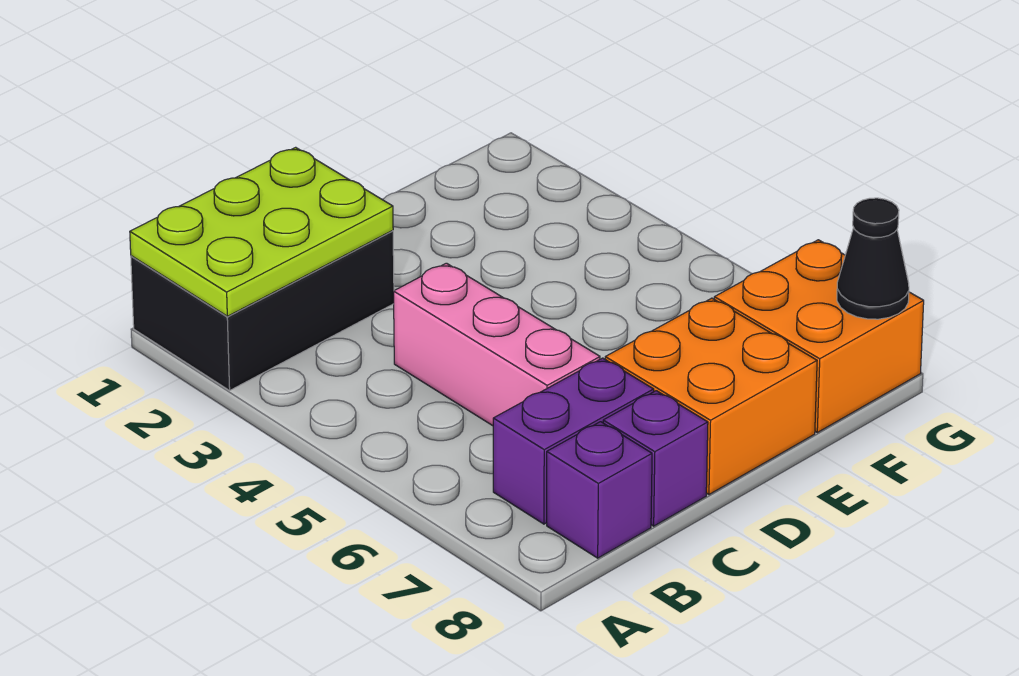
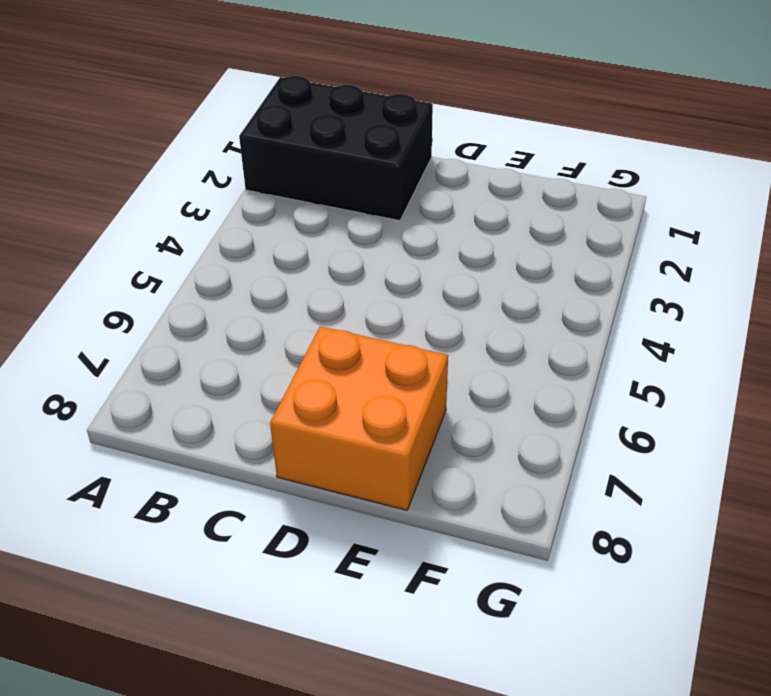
none -> purple brick B7:C7 level 1
none -> purple brick B8 level 1

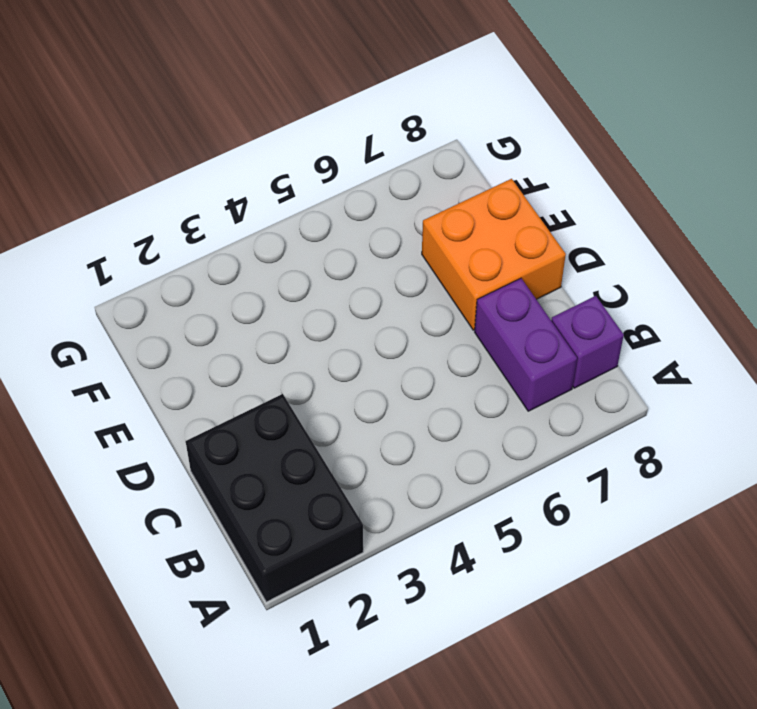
none -> pink brick C4:C6 level 1
none -> purple brick C8 level 1

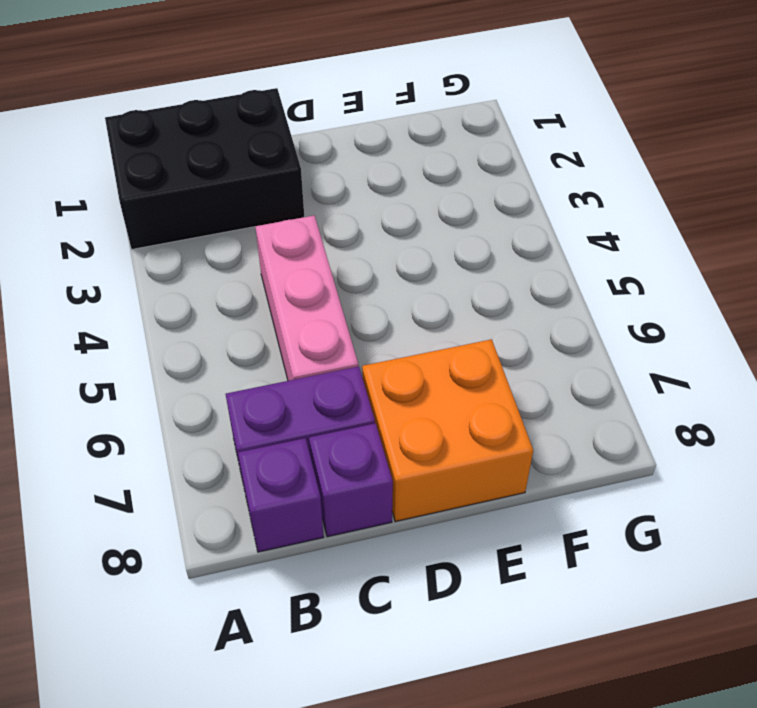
none -> orange brick F7:G8 level 1
none -> lime plate A1:C2 level 2

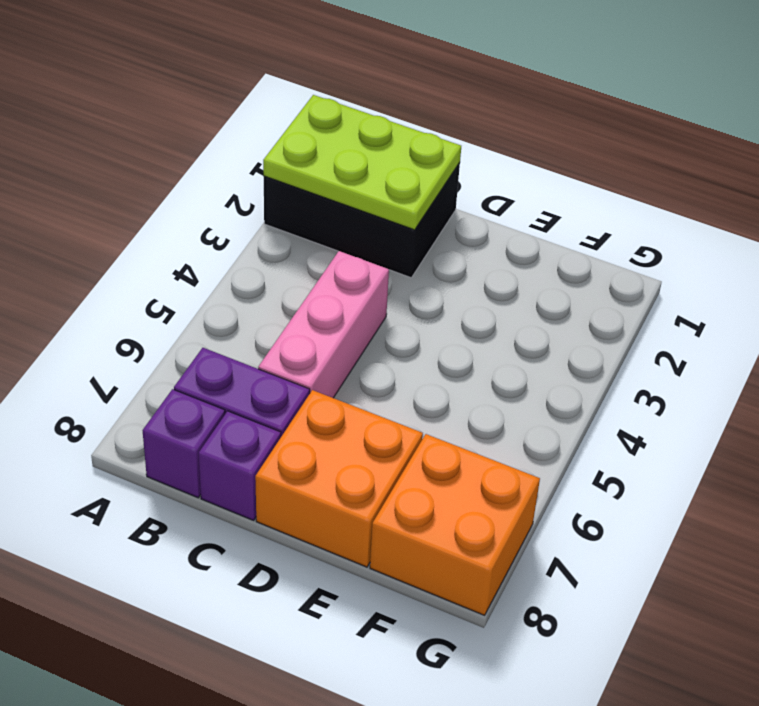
none -> black cone G8 level 2

